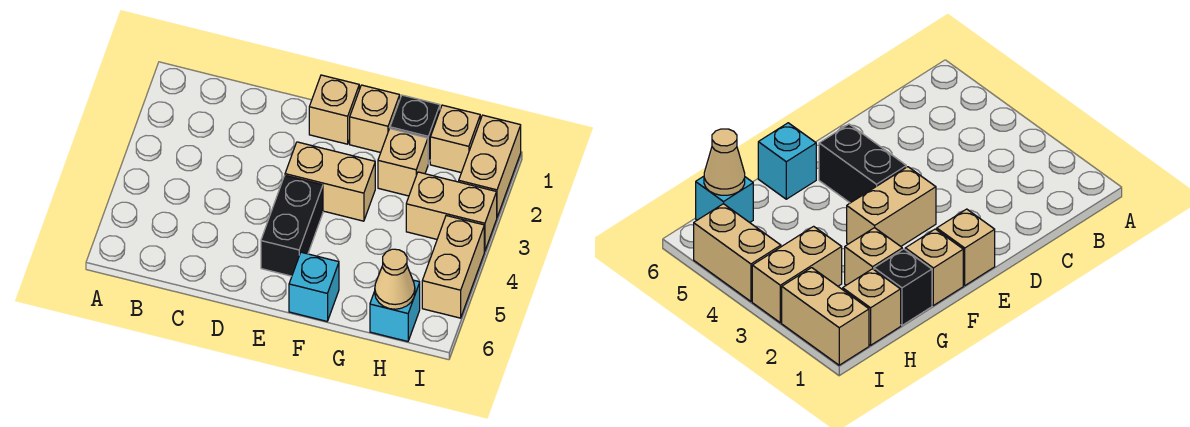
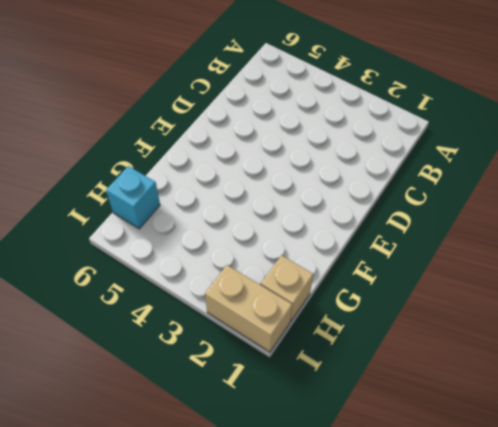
none -> tan brick E1 level 1
none -> tan brick E3:F3 level 1
none -> black brick E4:E5 level 1

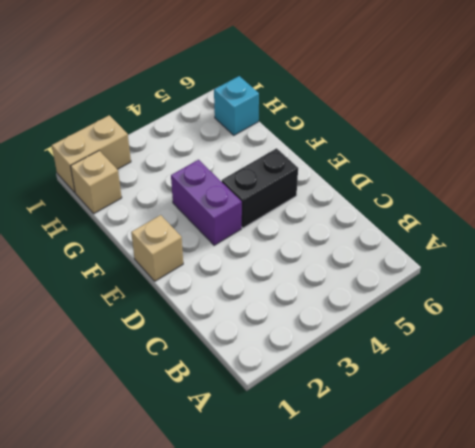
purple brick E3:F3 level 1 -> tan brick E3:F3 level 1
none -> tan brick F1 level 1
none -> cyan brick F6 level 1
none -> black brick G1 level 1

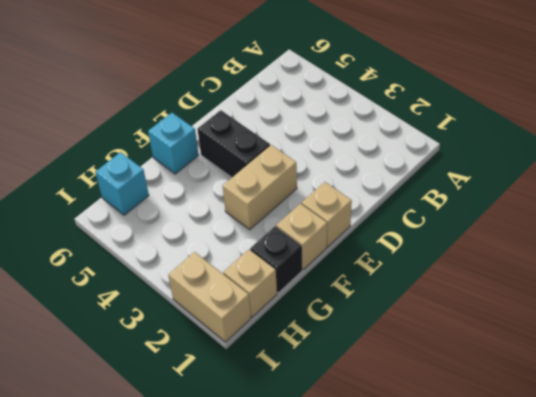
none -> tan brick G2 level 1
none -> tan brick H3:I3 level 1
none -> tan brick I4:I5 level 1

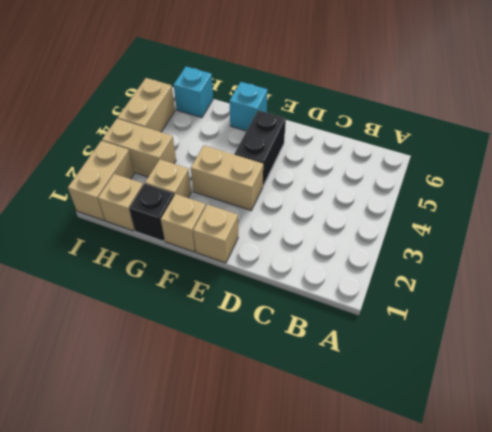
none -> tan cone H6 level 2

